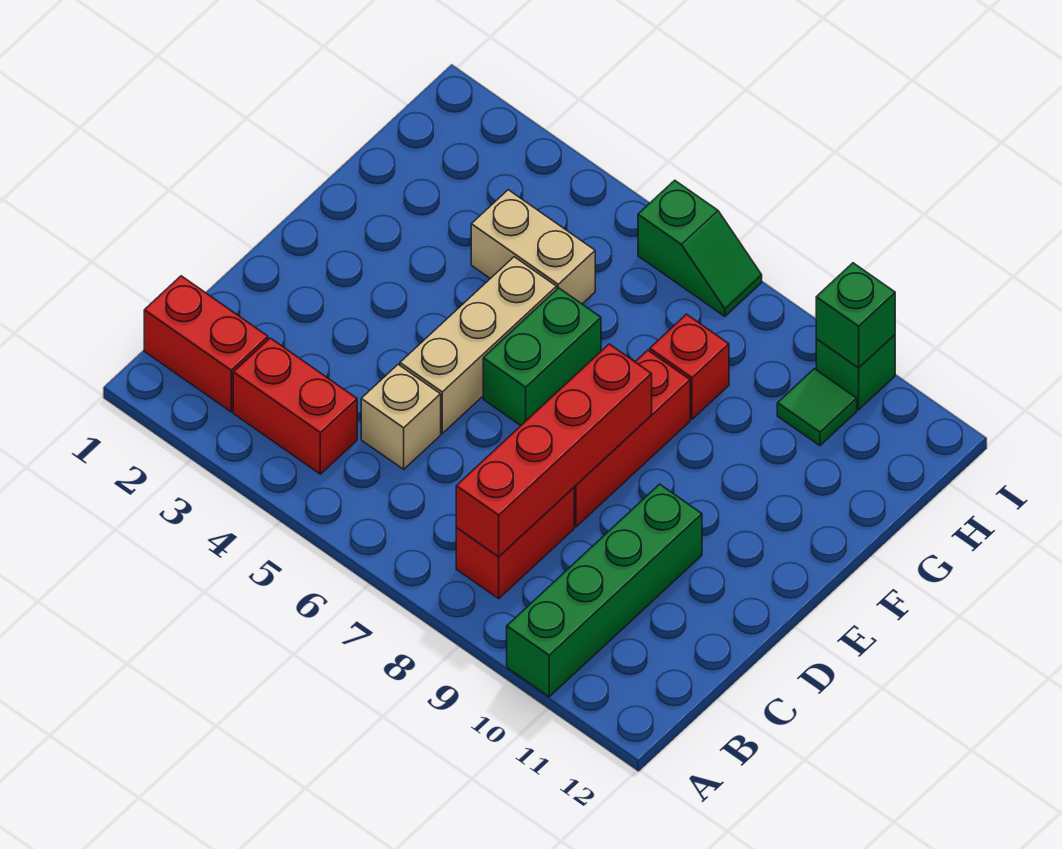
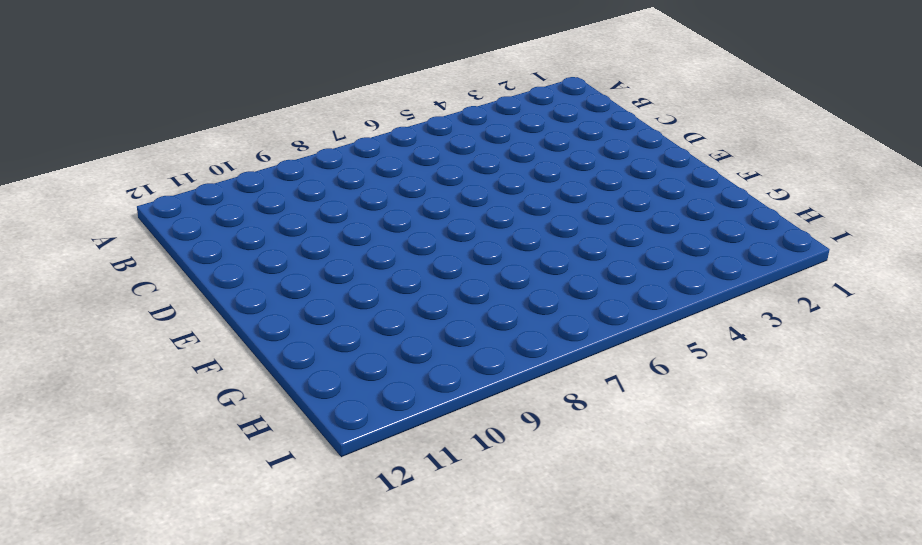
none -> green brick A10:D10 level 1
none -> red brick B1:B2 level 1
none -> red brick B3:B4 level 1

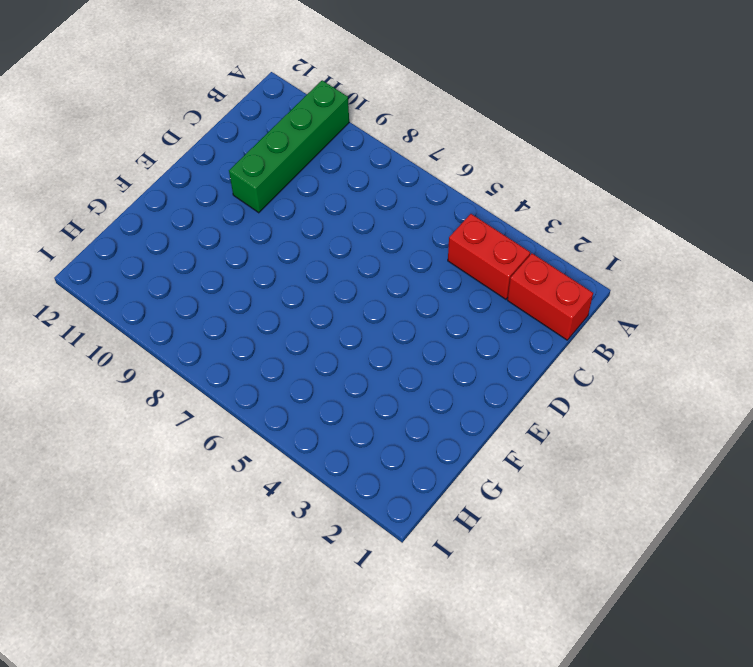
none -> red brick B8:C8 level 1
none -> tan brick C5 level 1
none -> tan brick D5:F5 level 1

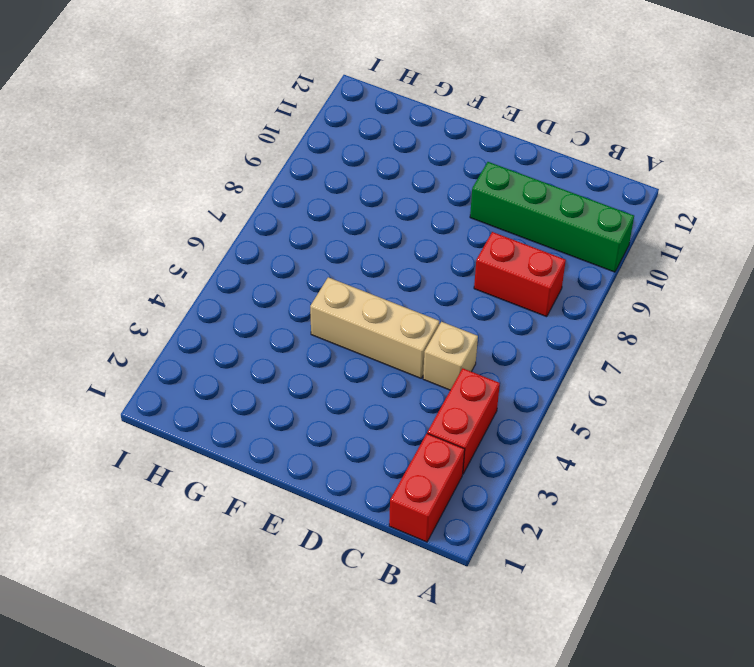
none -> red brick D8:F8 level 1
none -> green brick E6:F6 level 1
none -> tan brick G4:G5 level 1

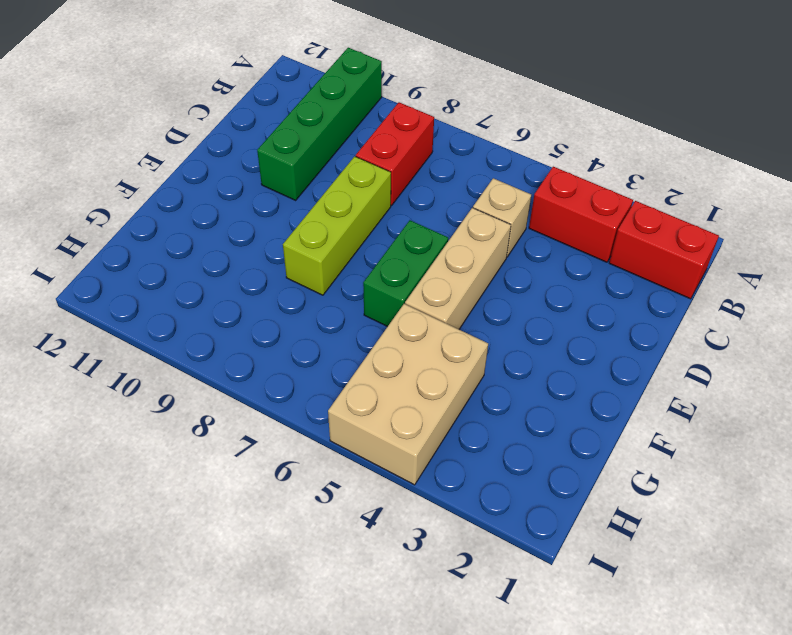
lime brick D8:F8 level 1 -> red brick D8:F8 level 1
tan brick G4:I5 level 1 -> tan brick G4:G5 level 1
none -> red brick G8 level 1
none -> green tile H10 level 1
none -> green slope I6:I7 level 1 top 6

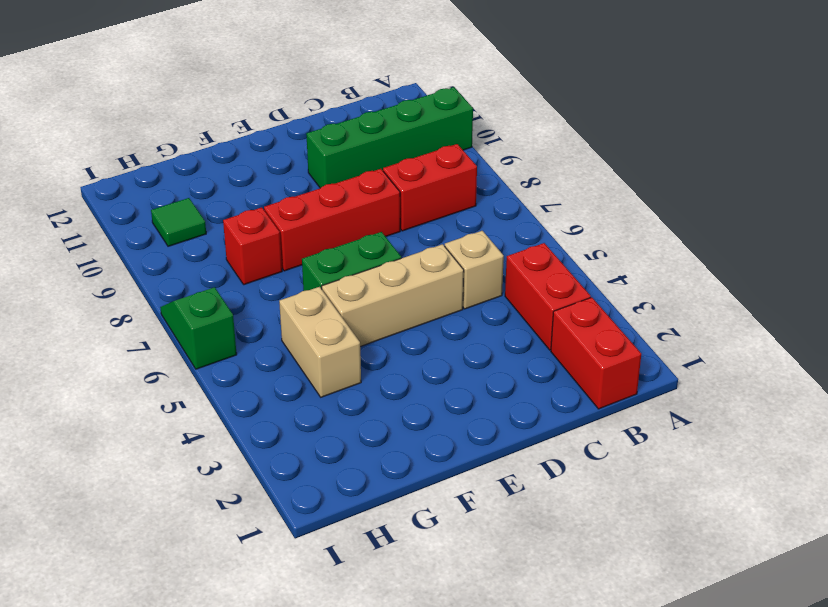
none -> green brick I10 level 1
none -> red brick B8:E8 level 2
none -> green brick I10 level 2

